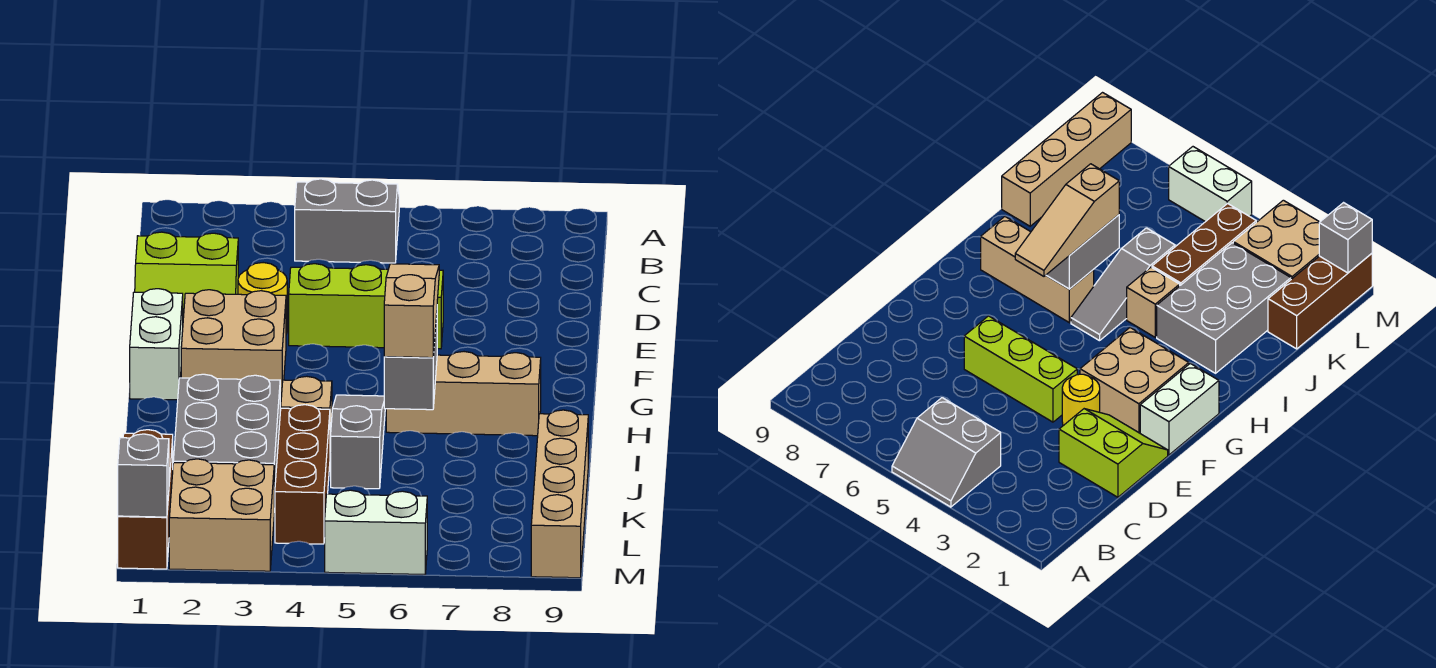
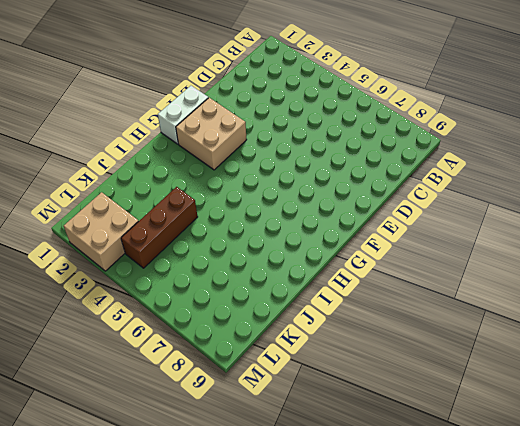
none -> grey slope A4:B5 level 1 top B
none -> lime slope D1:E2 level 1 top D
none -> yellow round brick E3 level 1

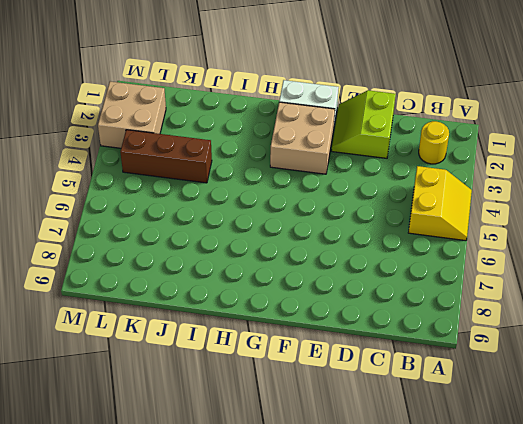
yellow slope A4:B5 level 1 top B -> grey slope A4:B5 level 1 top B
yellow round brick B2 level 1 -> yellow round brick E3 level 1
none -> lime brick E4:E6 level 1
none -> grey slope H5:J5 level 1 top J
none -> tan brick H6:H8 level 1

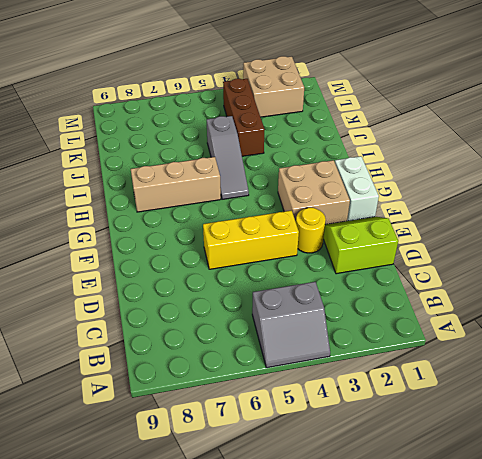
yellow brick E4:E6 level 1 -> lime brick E4:E6 level 1
none -> grey brick I2:K3 level 1
none -> tan brick I4 level 1
none -> tan brick J9:M9 level 1

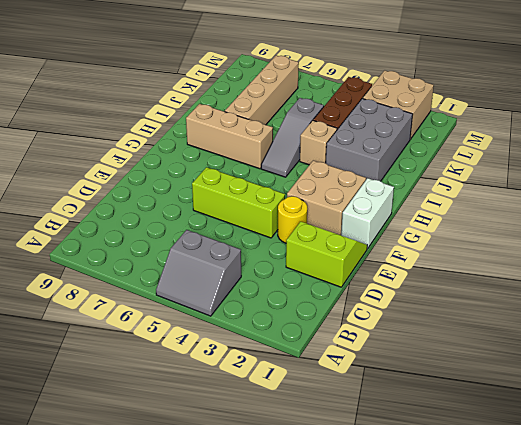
tan brick I7:L7 level 1 -> tan brick J9:M9 level 1
none -> brown brick K1:M1 level 1
none -> white brick M5:M6 level 1
none -> grey brick H6:I6 level 2

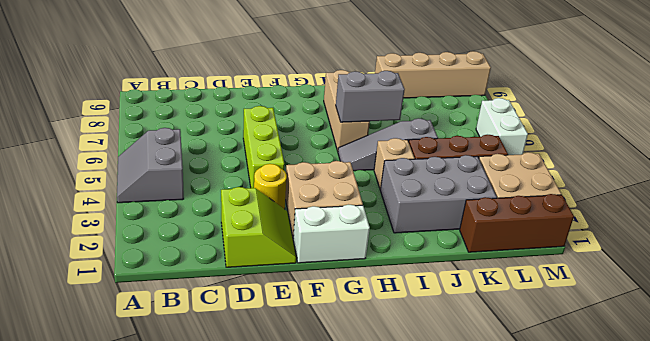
none -> grey brick M1 level 2
none -> tan slope G6:I6 level 3 top I

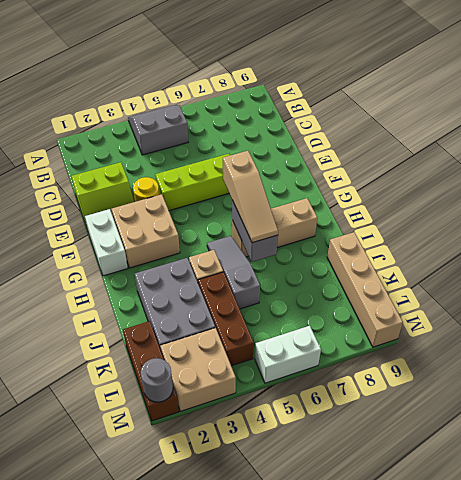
tan slope G6:I6 level 3 top G -> tan slope G6:I6 level 3 top I
grey round brick M1 level 2 -> grey brick M1 level 2

